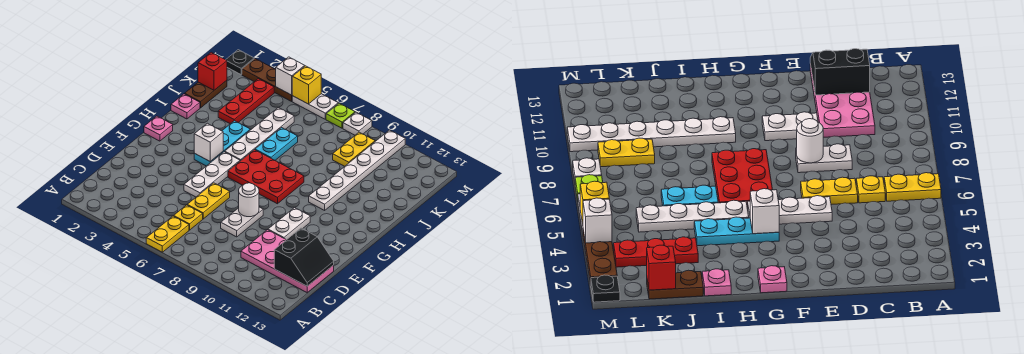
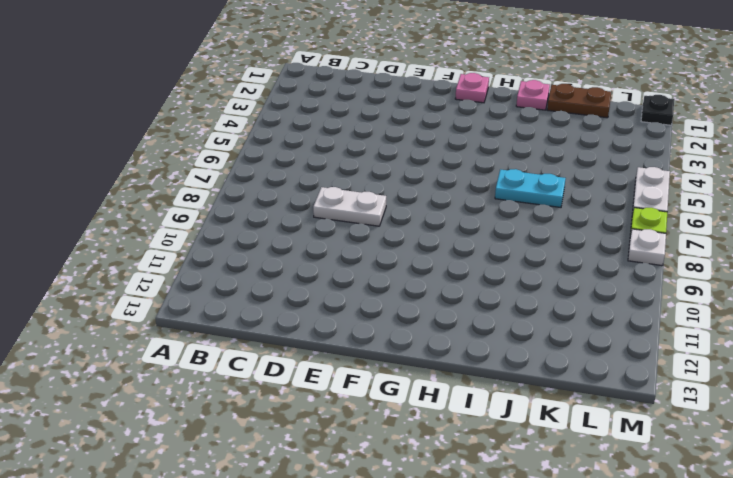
none -> yellow plate A6:B6 level 1
none -> yellow plate C6 level 1
none -> pink plate C10:D13 level 1

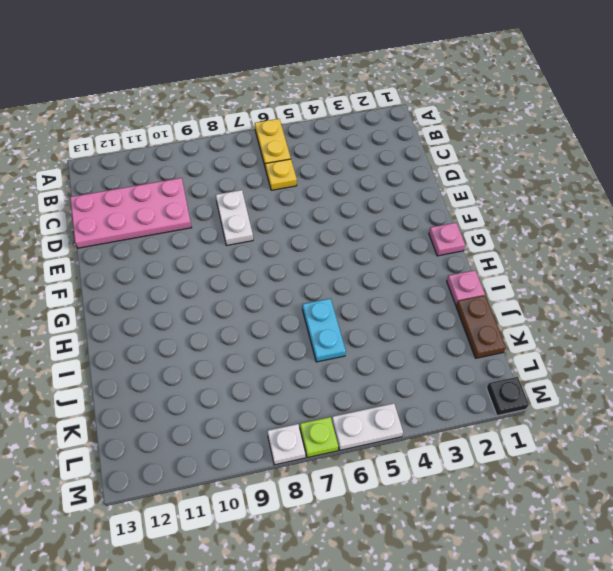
none -> yellow plate D6:E6 level 1
none -> white plate E5:G5 level 1
none -> white plate E10:F10 level 1

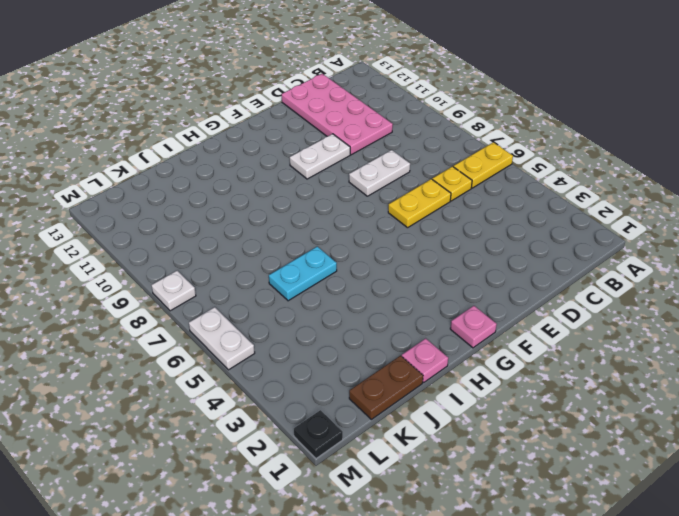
none -> white plate E5:G5 level 1
none -> cyan plate G4:I4 level 1
none -> red plate G6:H8 level 1

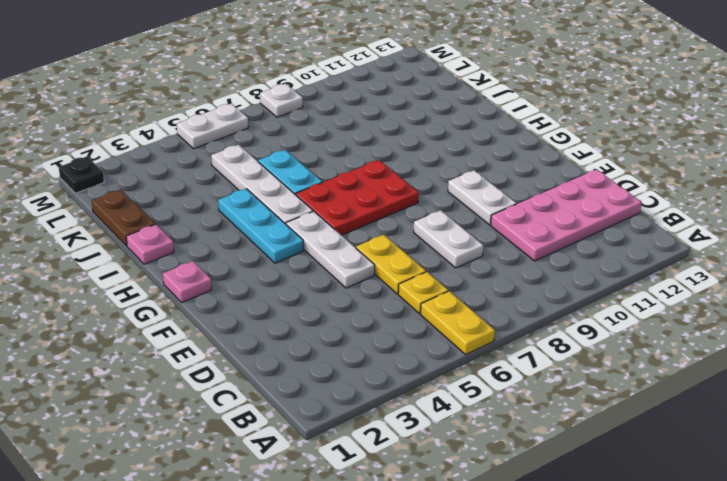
none -> white plate H10:M10 level 1
none -> red plate J3:L3 level 1
none -> yellow plate K9:L9 level 1

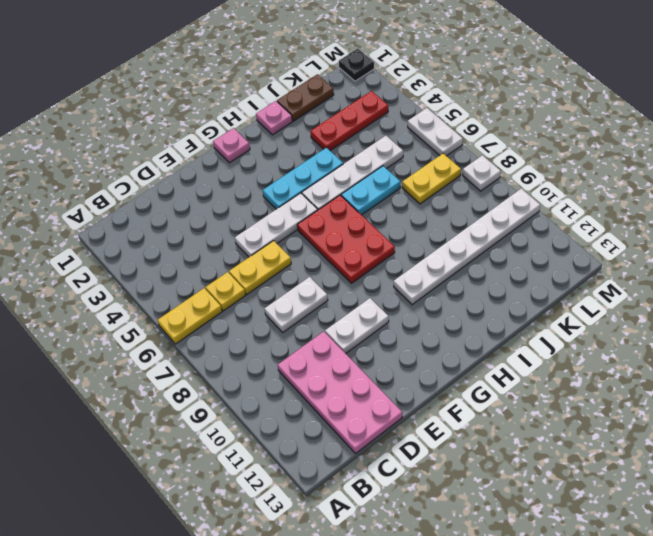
yellow plate K7:L7 level 1 -> yellow plate K9:L9 level 1
none -> brown plate M2:M4 level 1
none -> lime plate M7 level 1
none -> black slope C12:D13 level 2 top 12

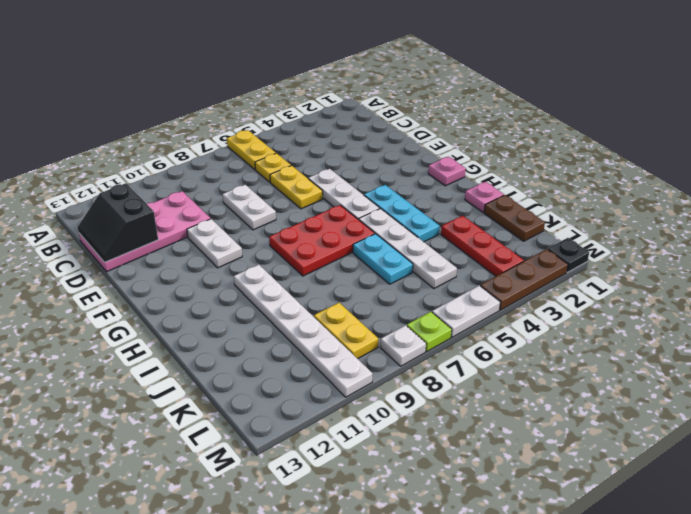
none -> white round brick E8 level 2
none -> white brick G4 level 2
none -> red brick K1 level 2

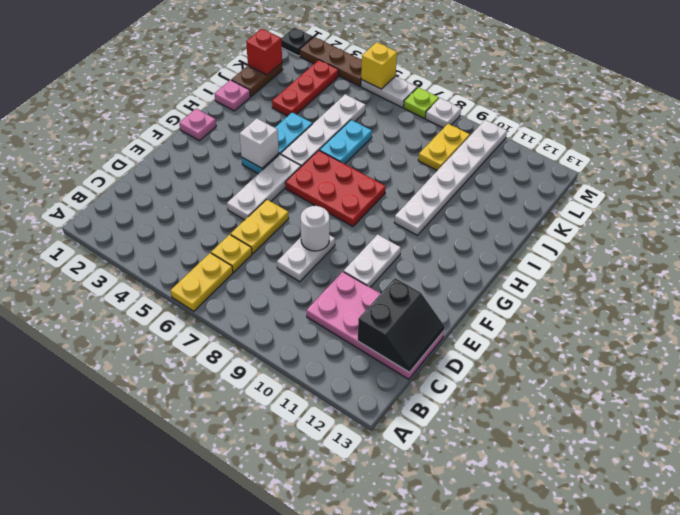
none -> white brick M4 level 2

